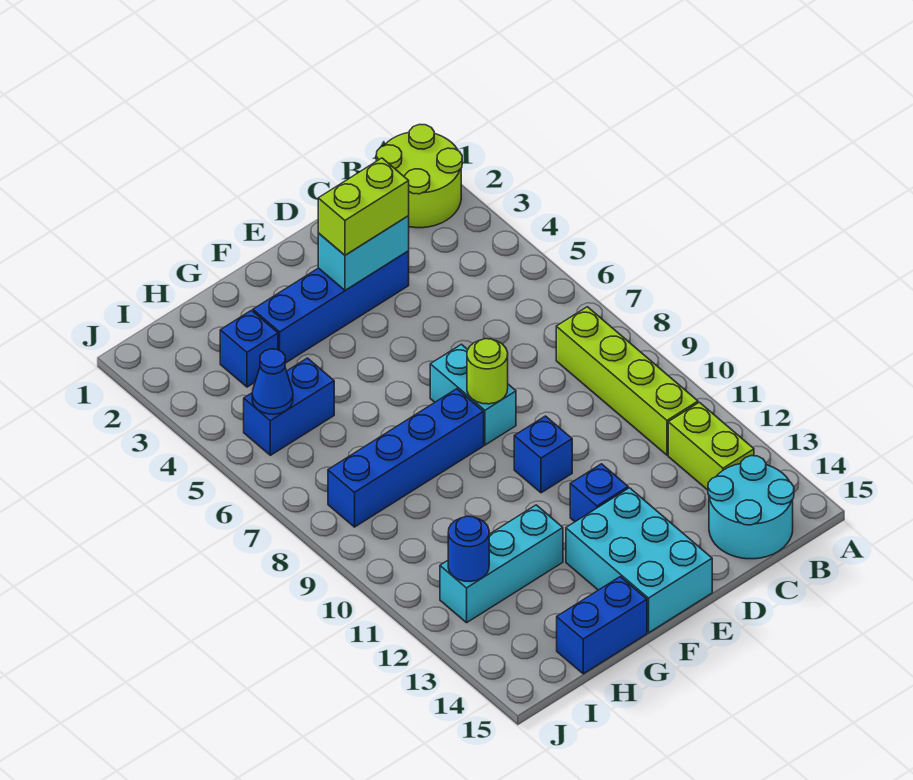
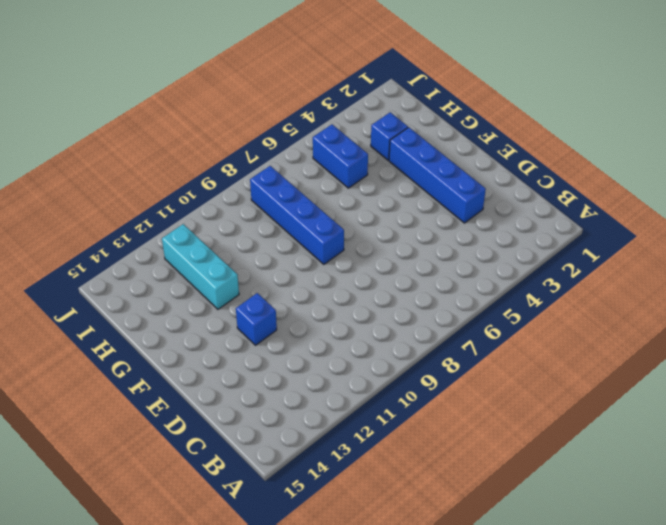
none -> lime round brick A1:B2 level 1
none -> lime brick B8:B11 level 1
none -> lime brick B12:B13 level 1

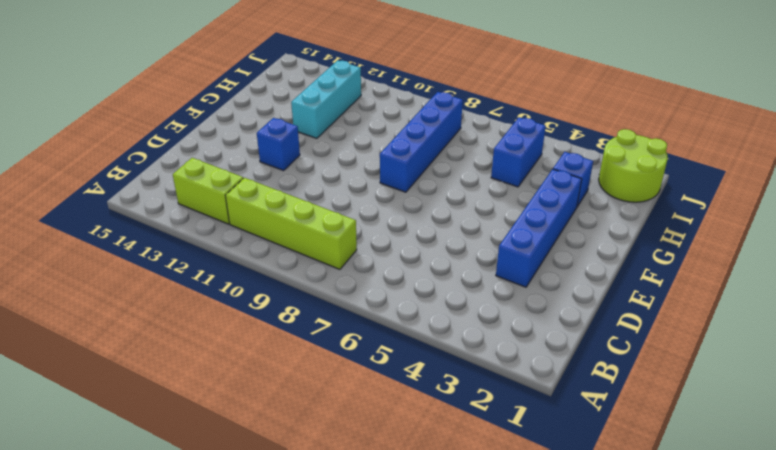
lime round brick I1:J2 level 1 -> lime round brick A1:B2 level 1
none -> cyan round brick B14:C15 level 1
none -> cyan brick E7:E8 level 1
none -> blue brick E10 level 1

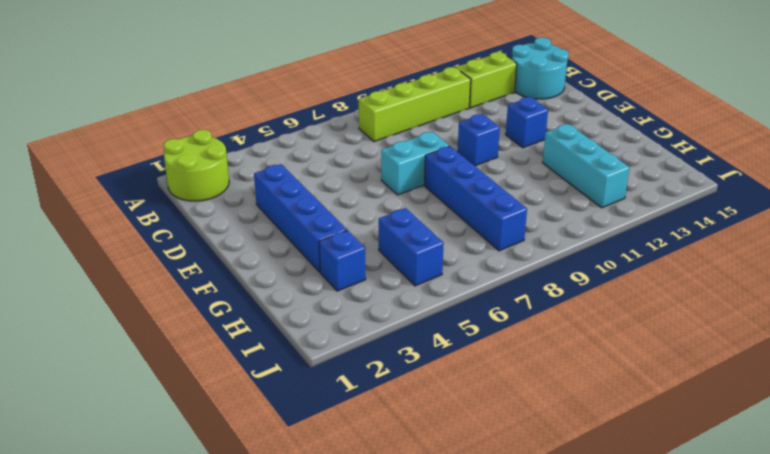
none -> cyan brick E13:F15 level 1
none -> blue brick G15:H15 level 1
none -> cyan brick D3:E3 level 2

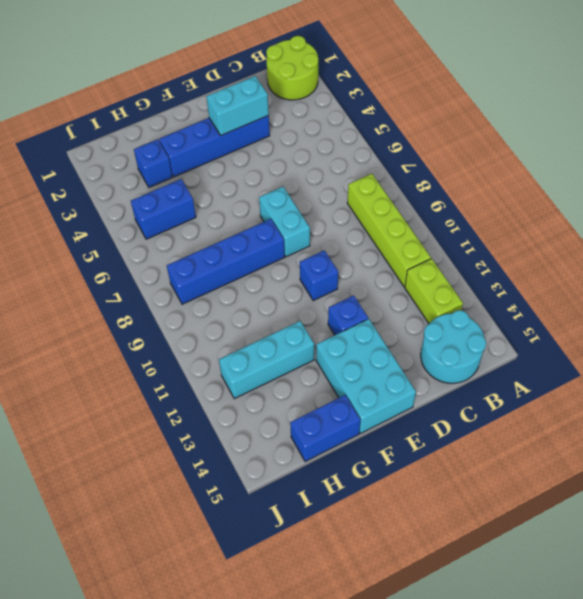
none -> lime round brick E8 level 2
none -> blue cone I5 level 2
none -> blue round brick I12 level 2

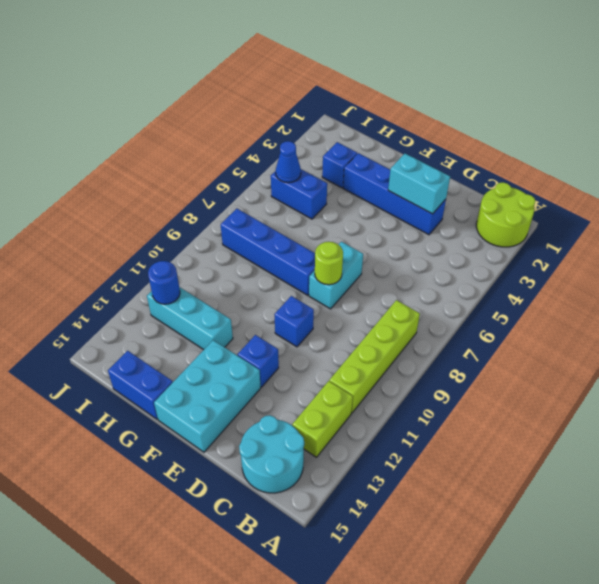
none -> lime brick D3:E3 level 3

